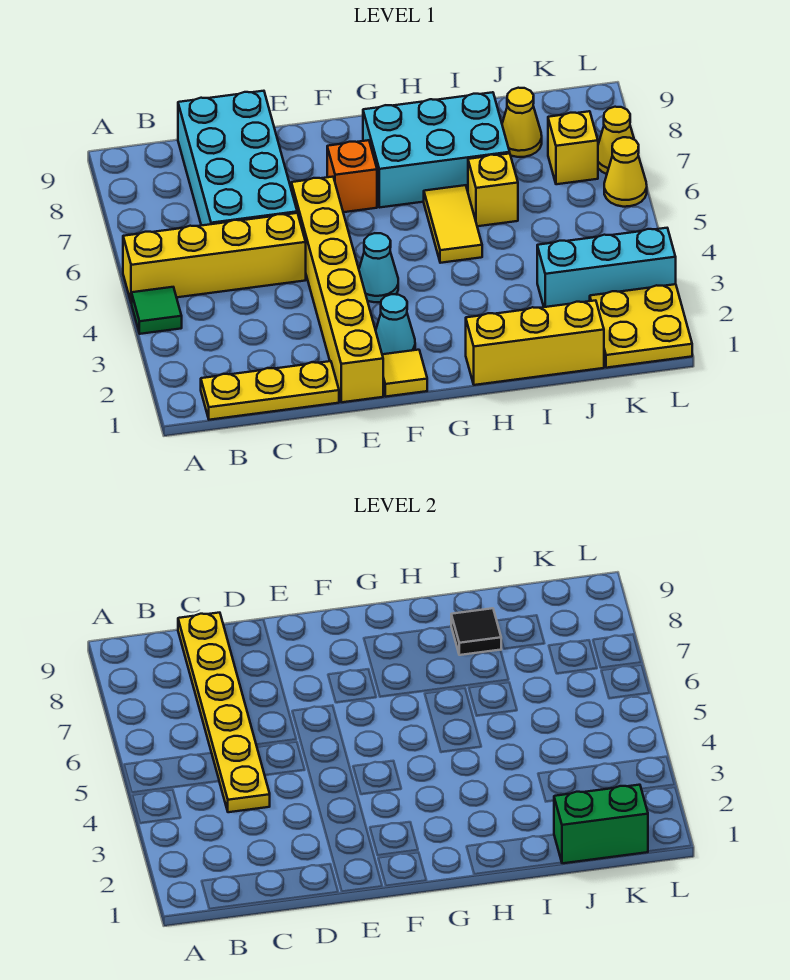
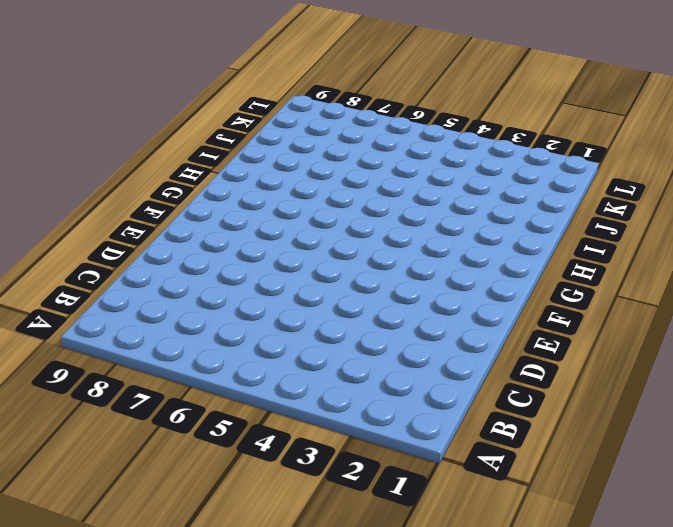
none -> green tile A4 level 1
none -> yellow brick A5:D5 level 1
none -> yellow plate B1:D1 level 1

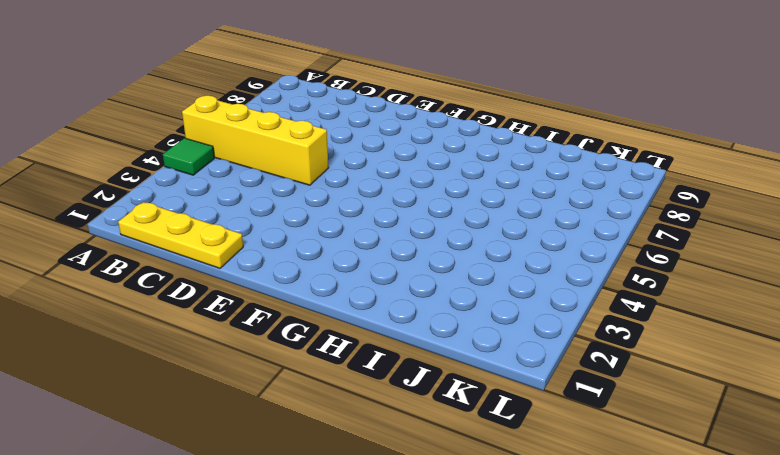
none -> cyan brick C6:D9 level 1
none -> yellow brick E1:E6 level 1
none -> yellow tile F1 level 1

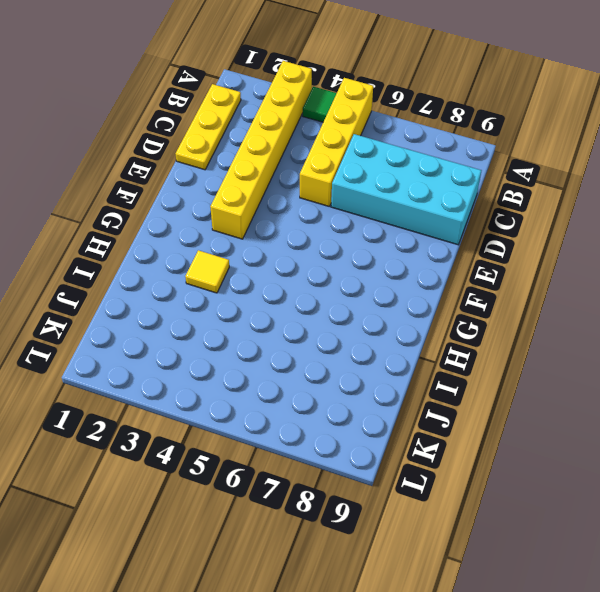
yellow brick A3:F3 level 1 -> yellow brick E1:E6 level 1
yellow tile H3 level 1 -> yellow tile F1 level 1
none -> cyan cone F2 level 1
none -> cyan cone F4 level 1
none -> orange brick F7 level 1

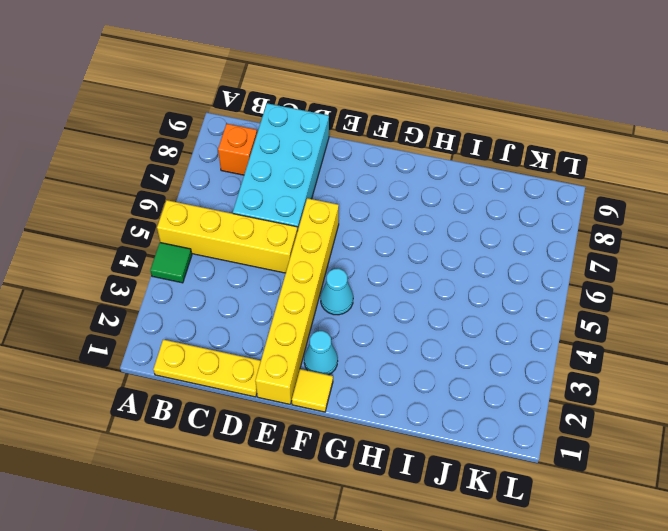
orange brick B8 level 1 -> orange brick F7 level 1
none -> cyan brick G7:I8 level 1
none -> yellow brick H1:J1 level 1
none -> yellow tile H5:H6 level 1

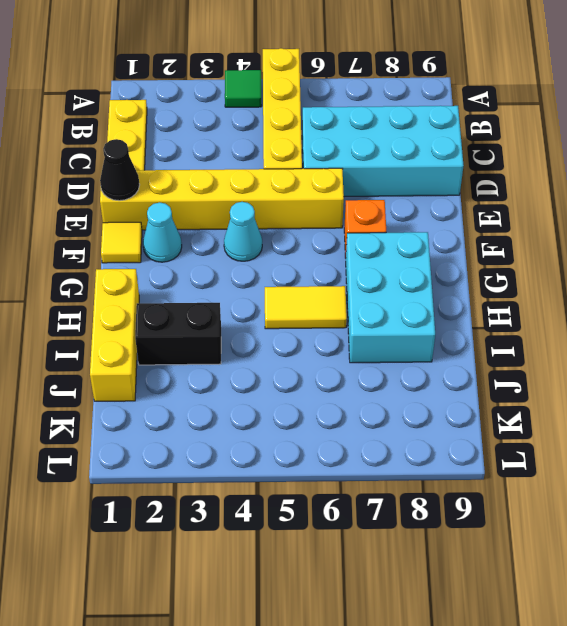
black cone E1 level 2 -> none
black brick I2:I3 level 1 -> none
none -> yellow brick I6 level 1
none -> cyan brick J3:L3 level 1
none -> yellow cone J8 level 1

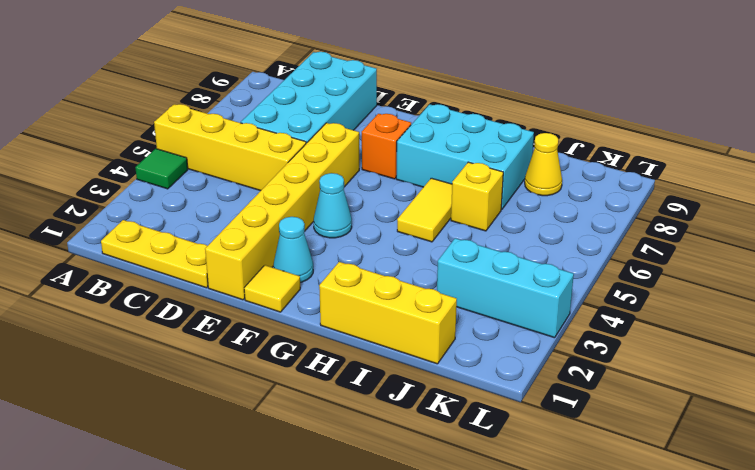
none -> yellow plate K1:L2 level 1
none -> yellow brick K7 level 1
none -> yellow cone L6 level 1

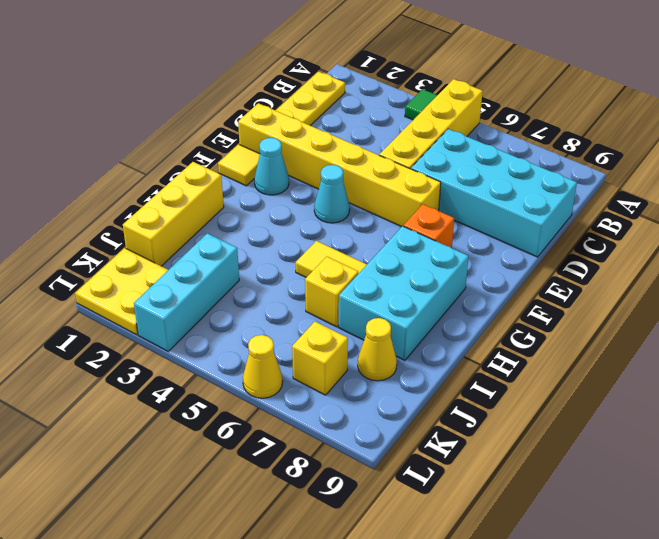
none -> yellow cone L7 level 1
none -> yellow plate C4:C9 level 2
none -> black tile I8 level 2

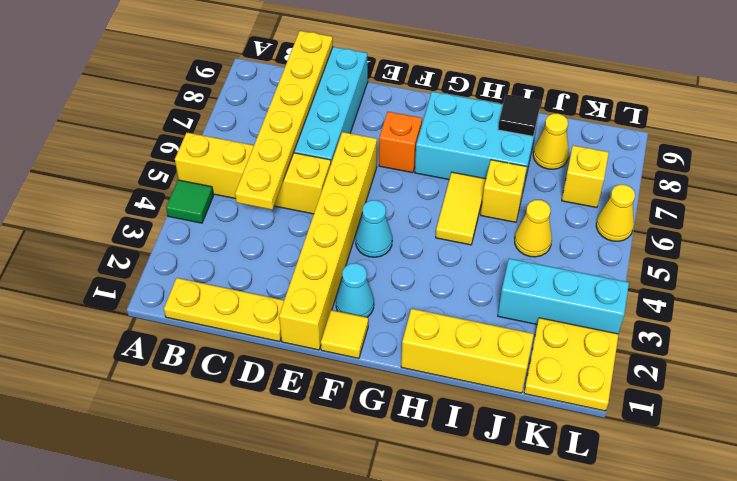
yellow cone J5 level 1 -> yellow cone L7 level 1
none -> green brick J1:K1 level 2

